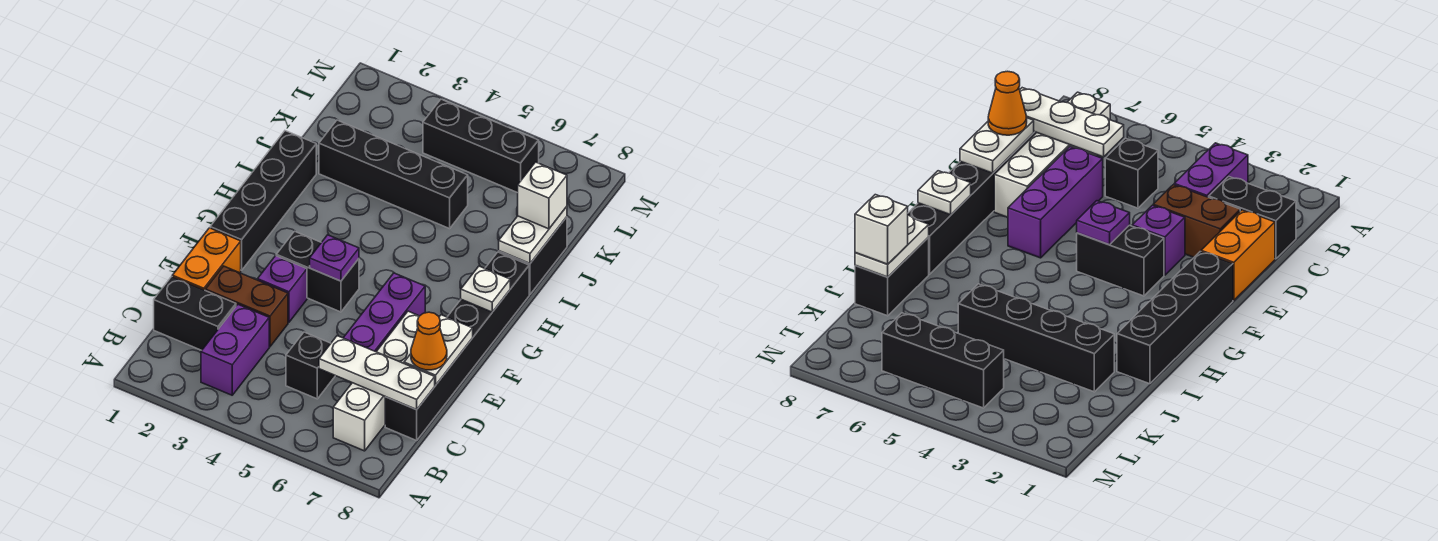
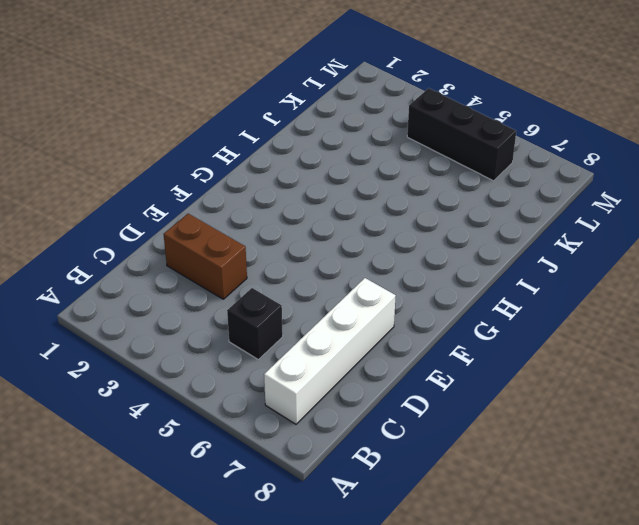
none -> purple brick B3:C3 level 1
none -> black brick C1:C2 level 1
none -> black brick C8:H8 level 1

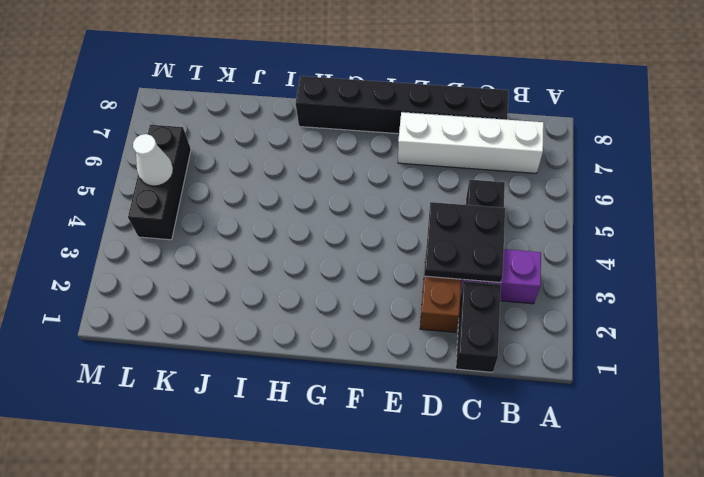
black plate C3:D4 level 2 -> none
white cone L5 level 2 -> none
none -> orange brick D1:E1 level 1
none -> purple brick D6:F6 level 1
none -> purple brick E3 level 1

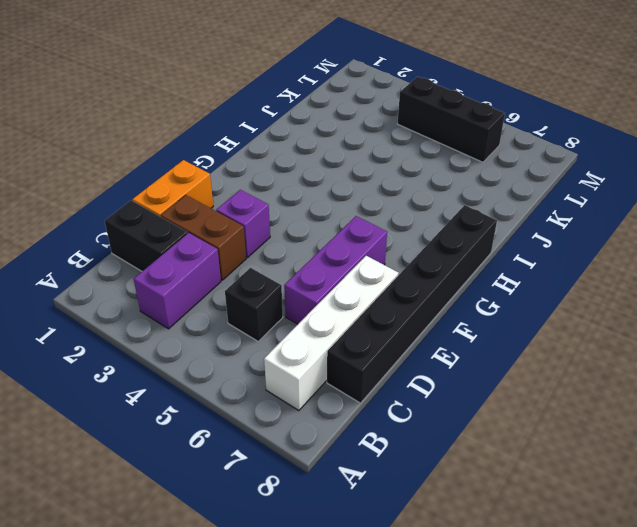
none -> black brick F1:I1 level 1
none -> black brick F3:F4 level 1
none -> black brick I8:J8 level 1

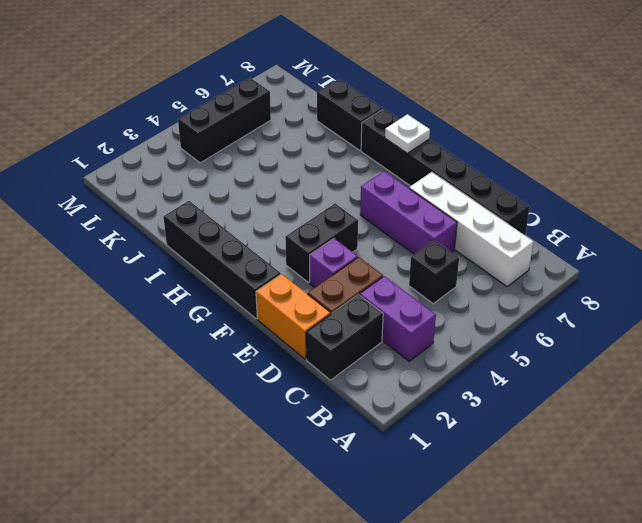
none -> black brick J2:J5 level 1
none -> white plate C6:C8 level 2
none -> white plate D8:E8 level 2

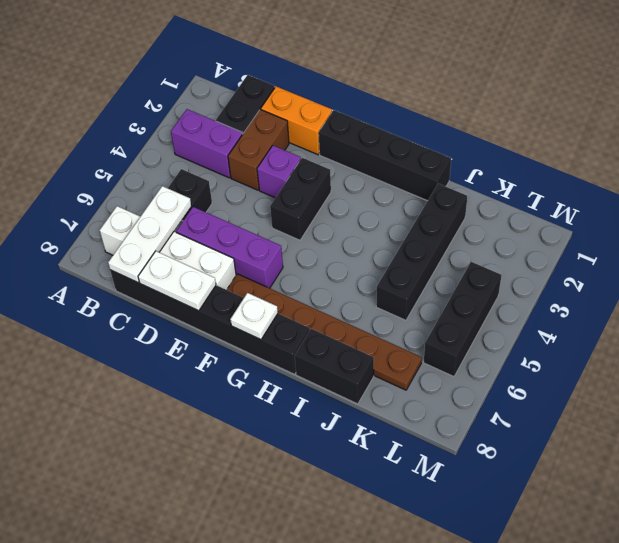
brown plate F7:K7 level 1 -> none
none -> purple plate F4 level 2
none -> white plate I8:J8 level 2
none -> orange cone D8 level 3

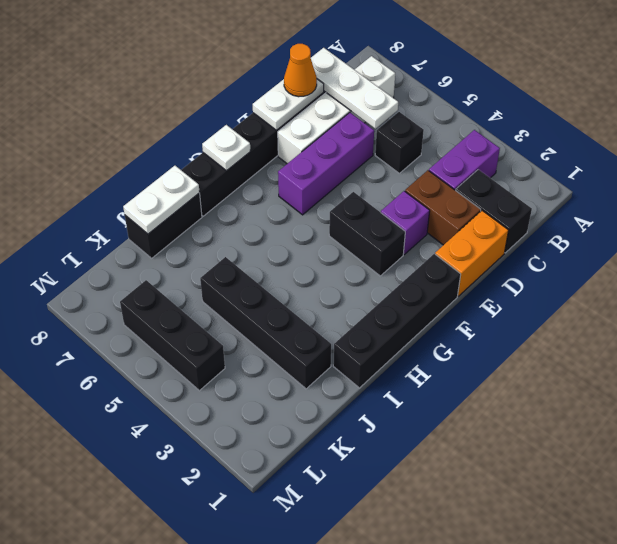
none -> purple plate F4 level 2
none -> white brick J8 level 3

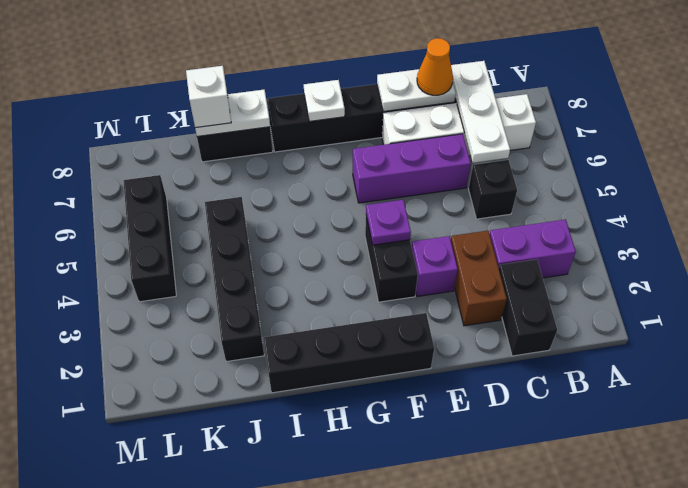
none -> orange brick D1:E1 level 1

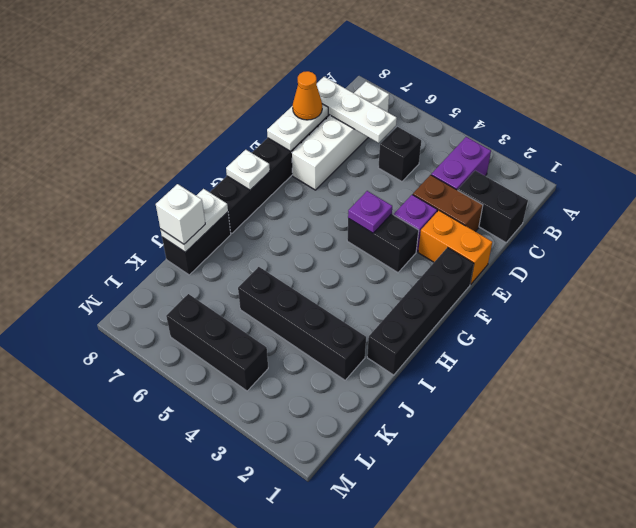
orange brick E1:E2 level 1 -> orange brick D1:E1 level 1
none -> purple brick D6:F6 level 1

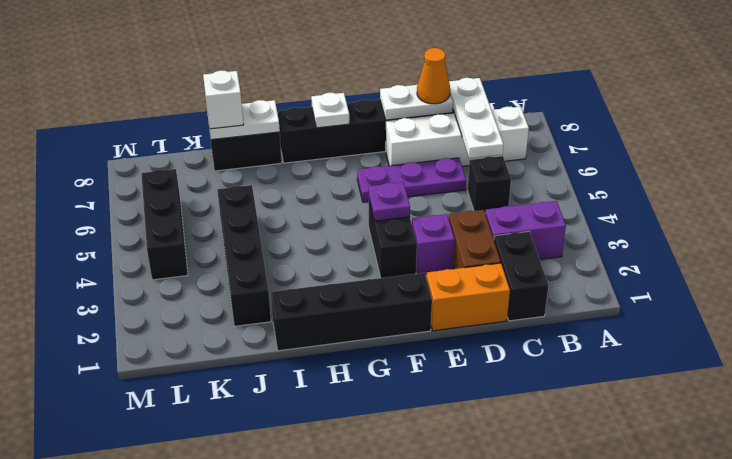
purple plate D6:F6 level 1 -> purple brick D6:F6 level 1

